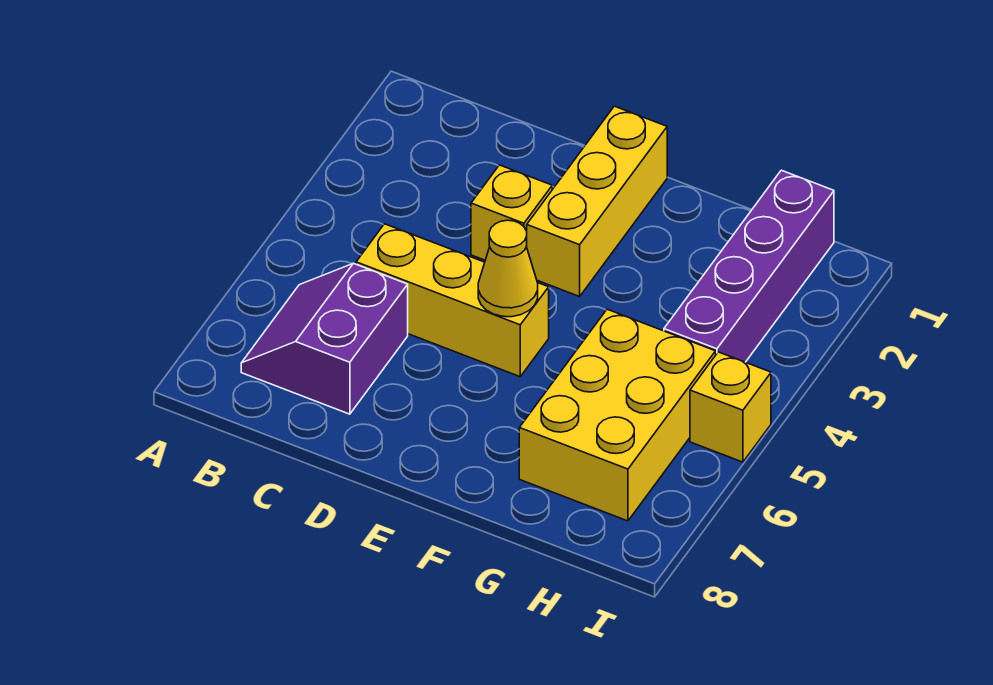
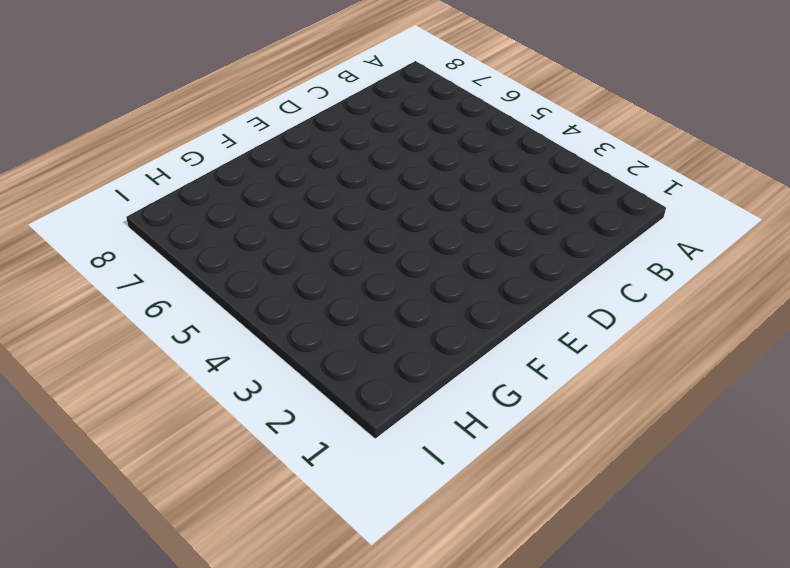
none -> purple slope B6:C7 level 1 top C
none -> yellow brick C5:E5 level 1

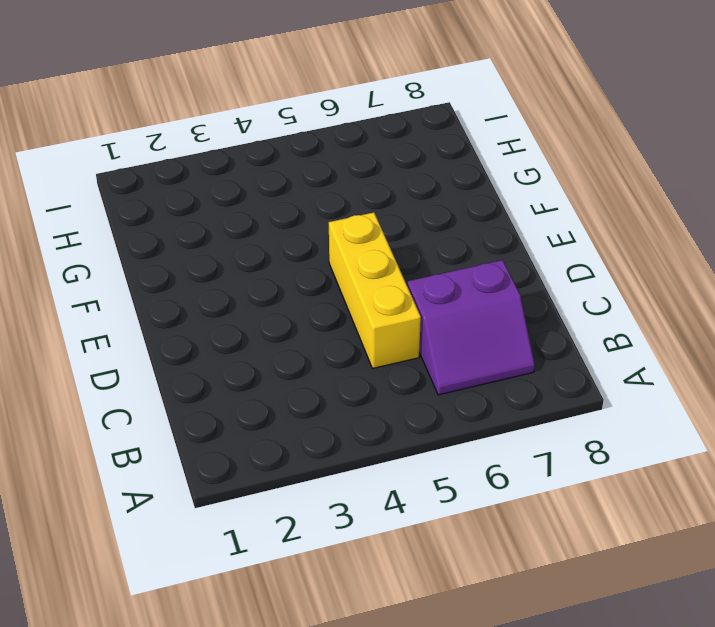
none -> yellow brick D3 level 1
none -> yellow brick E1:E3 level 1

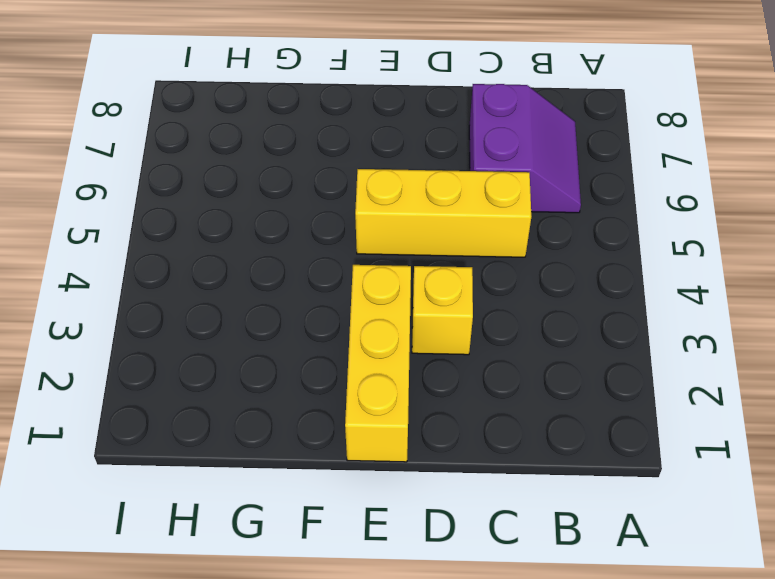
none -> yellow brick G5:H7 level 1
none -> purple brick H1:H4 level 1

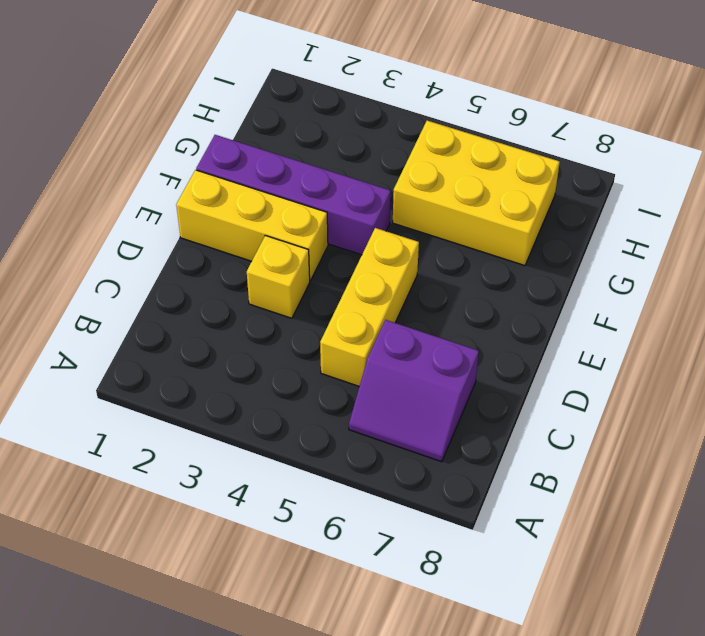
purple brick F1:F4 level 1 -> purple brick H1:H4 level 1
none -> yellow brick I5 level 1
none -> yellow cone E5 level 2

